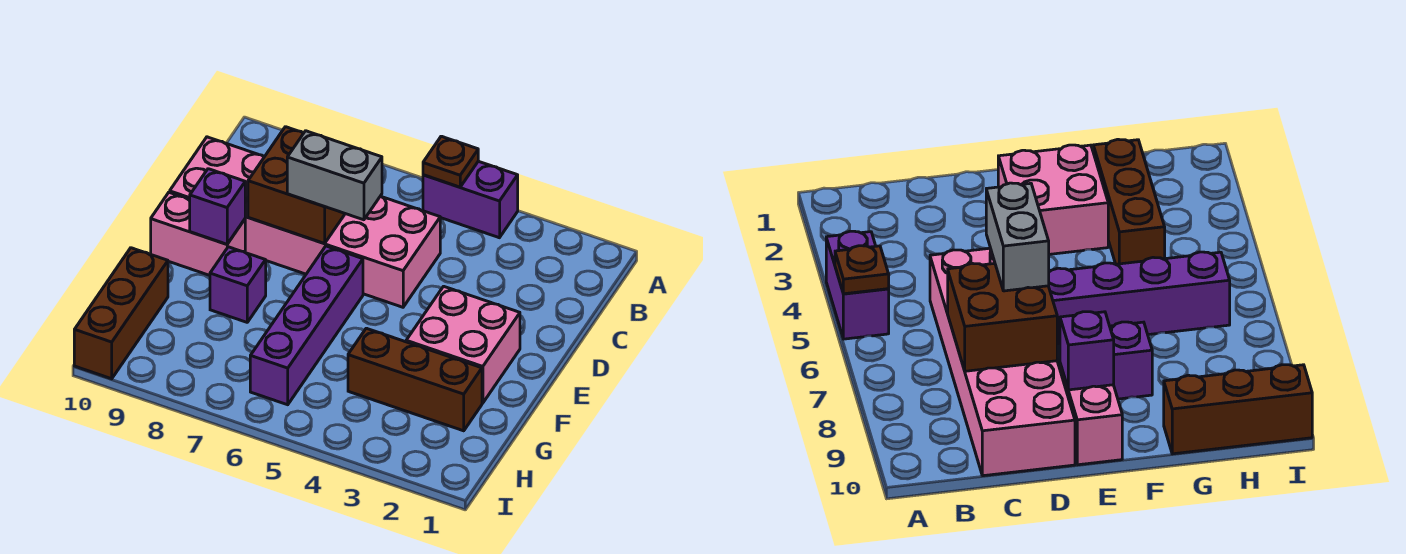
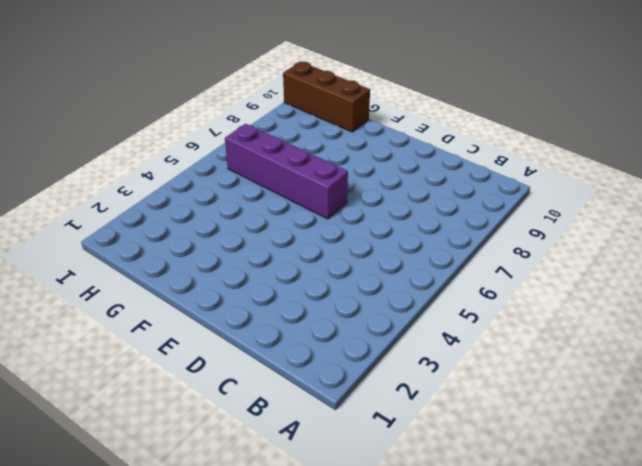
none -> purple brick A4:A5 level 1
none -> pink brick C5:D10 level 1
none -> pink brick E2:F3 level 1

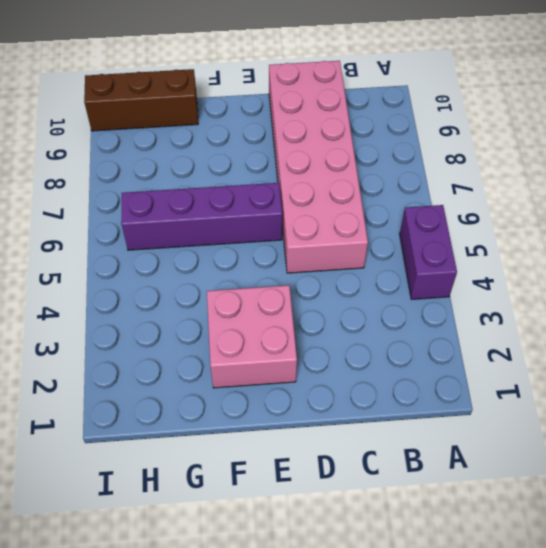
none -> pink brick E9:E10 level 1
none -> purple brick F8 level 1
none -> brown brick G2:G4 level 1

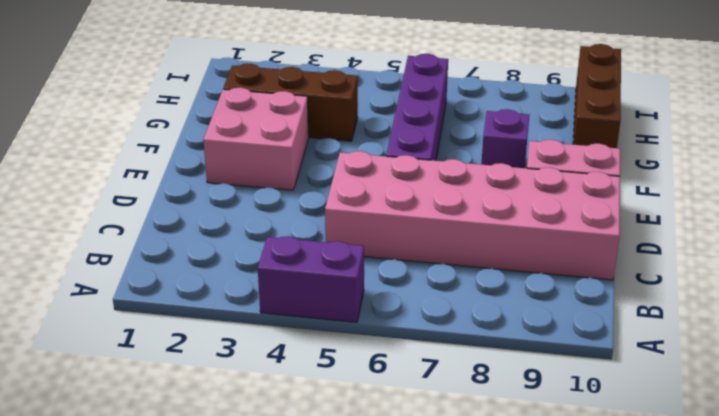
none -> brown plate A5 level 2
none -> brown brick C7:D8 level 2
none -> purple brick E9 level 2

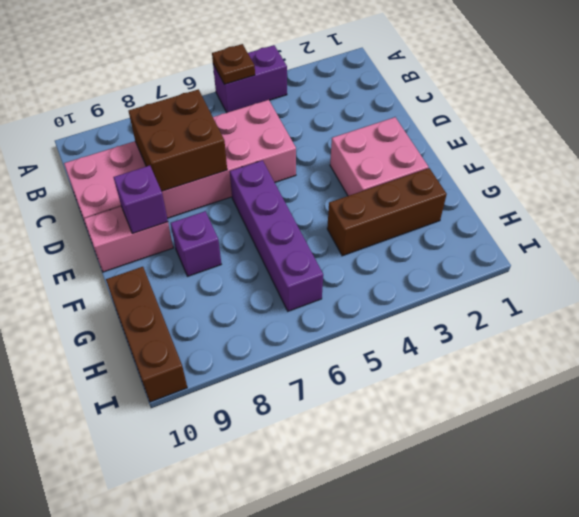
none -> grey brick D6:D7 level 3

